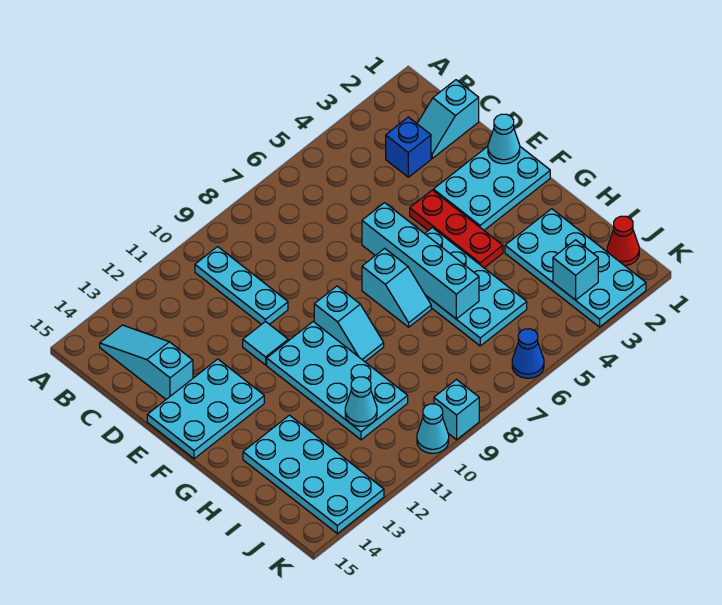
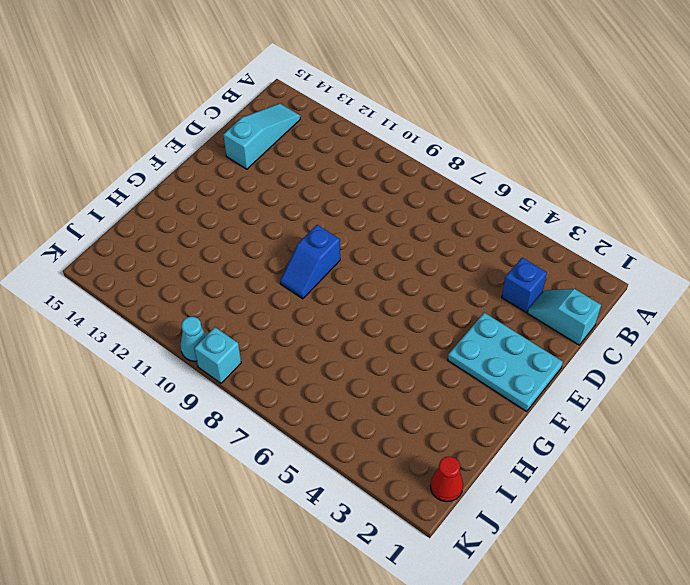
blue slope F9:G9 level 1 top F -> cyan slope F9:G9 level 1 top F
none -> cyan plate B10:D10 level 1
none -> red plate E4:G4 level 1
none -> cyan tile E11 level 1

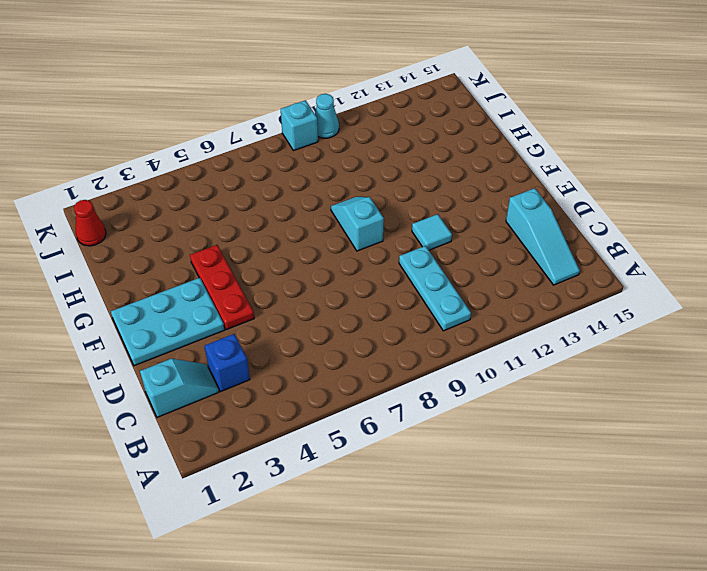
none -> cyan plate E13:F15 level 1
none -> cyan plate F5:I6 level 1
none -> cyan slope F7:G7 level 1 top F

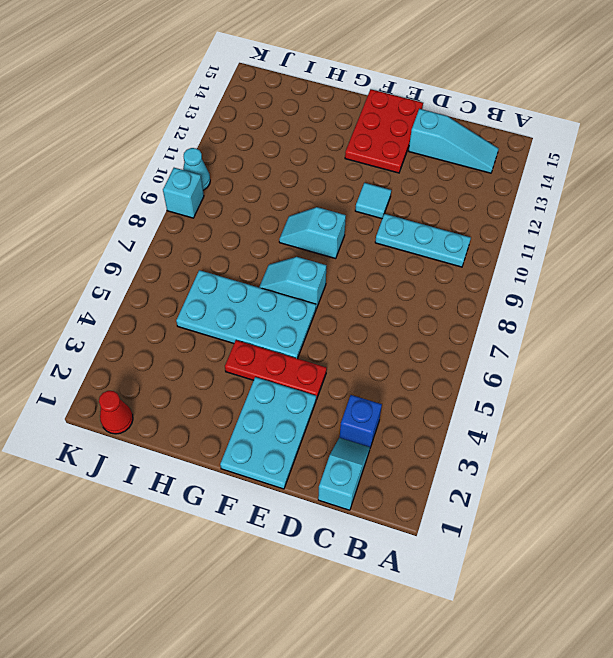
red plate E13:F15 level 1 -> cyan plate E13:F15 level 1
none -> cyan plate F10:I11 level 1
none -> cyan plate H2:K3 level 1
none -> cyan plate H13:K14 level 1

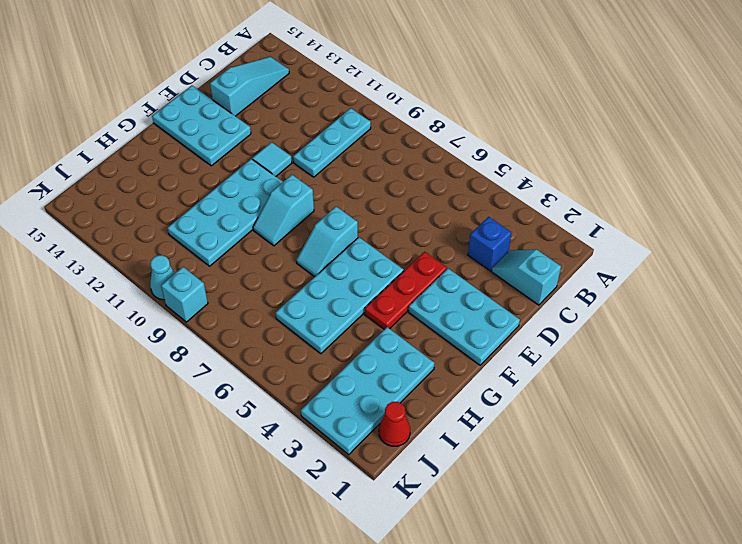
none -> cyan plate H13:K14 level 1
none -> blue cone K6 level 1
none -> cyan cone E1 level 2

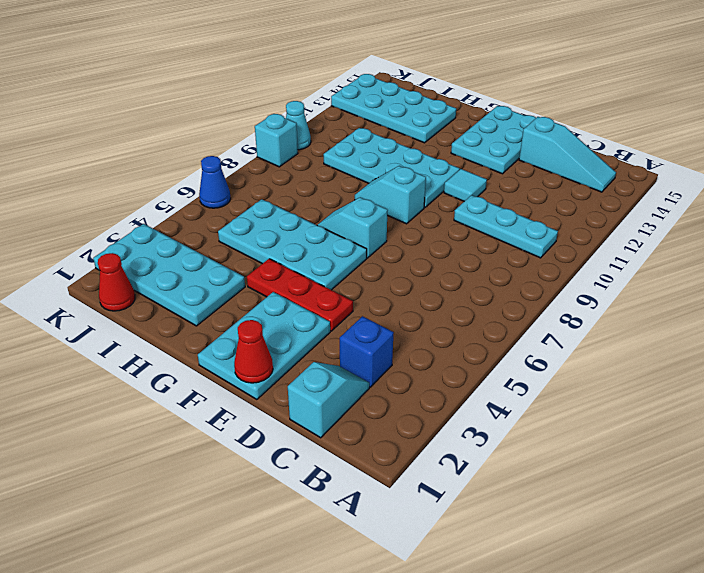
red cone E1 level 2 -> cyan cone E1 level 2
none -> cyan brick E6:H6 level 2
none -> cyan cone I11 level 2
none -> cyan brick J3 level 2

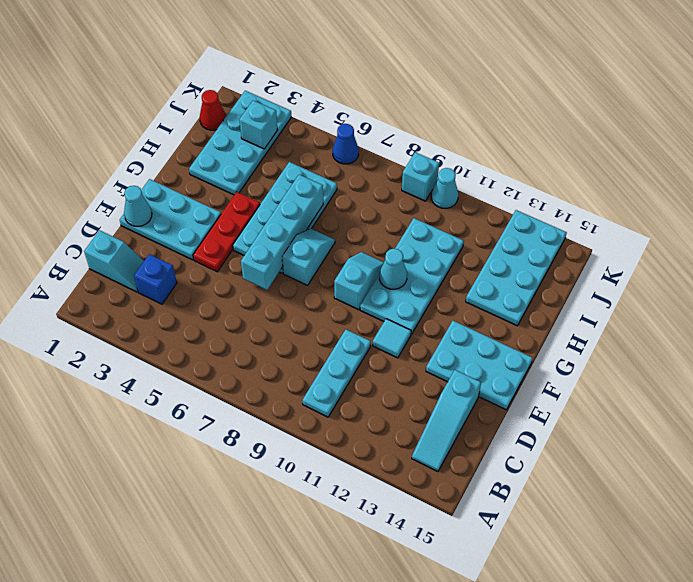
cyan cone G10 level 2 -> cyan cone I11 level 2

